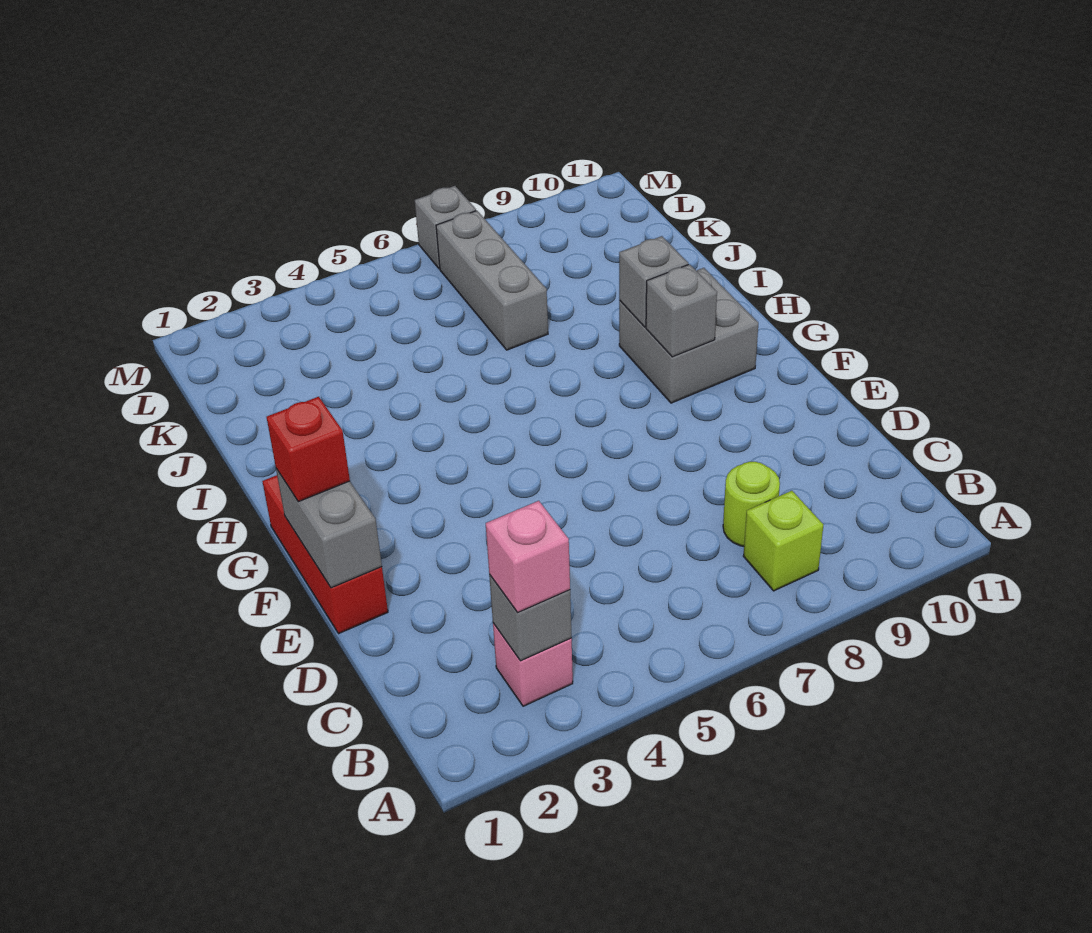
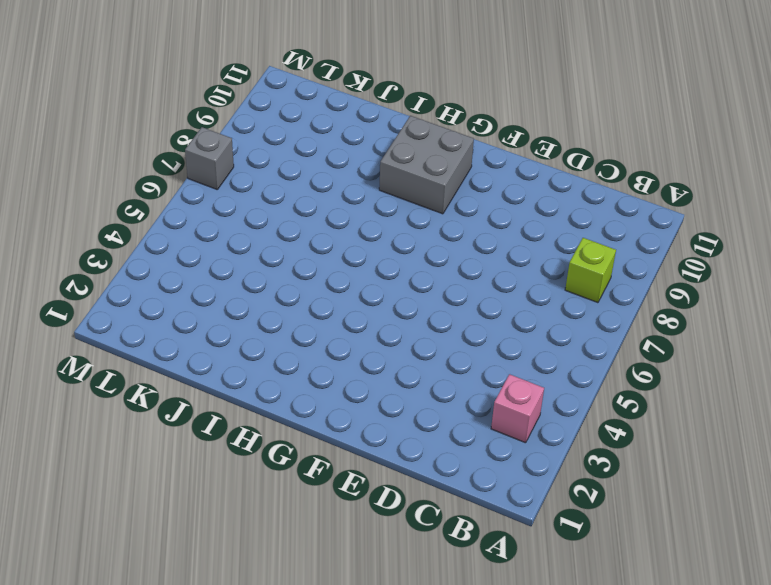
none -> lime round brick C8 level 1
none -> red brick E1:G1 level 1
none -> grey brick J7:L7 level 1

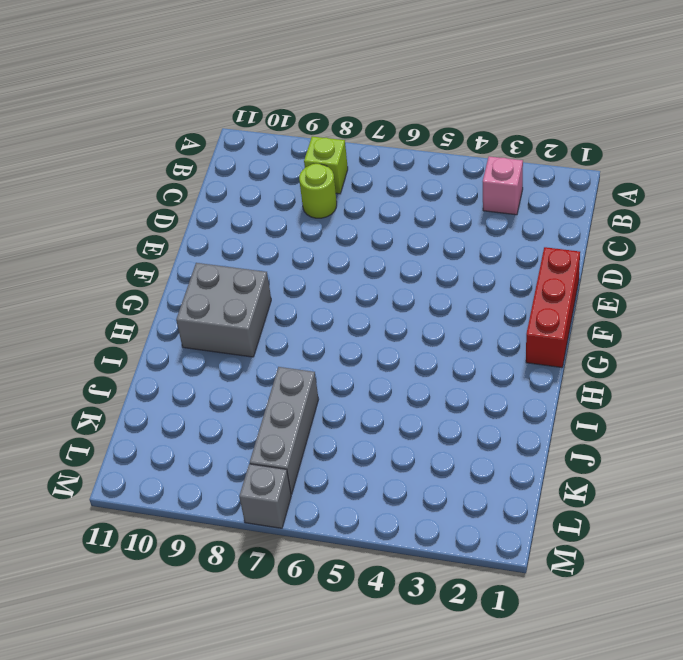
none -> grey brick B3 level 2
none -> grey brick E1:F1 level 2
none -> grey brick G9 level 2

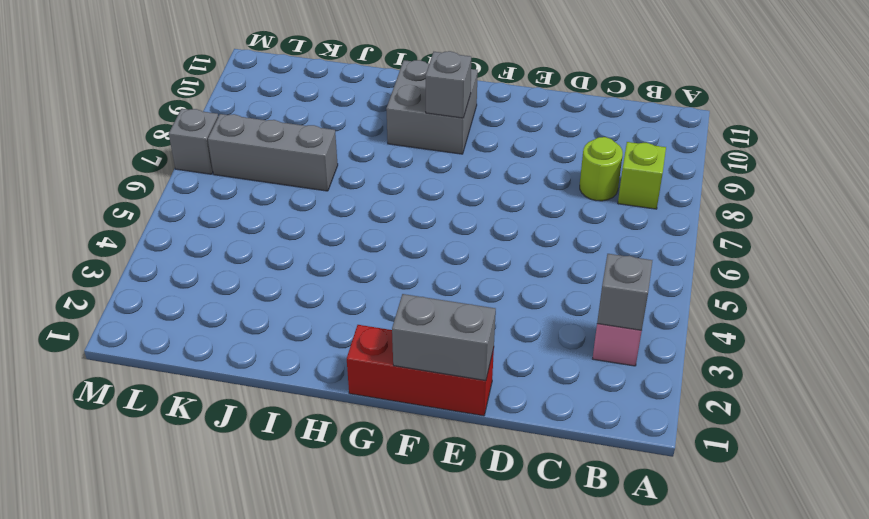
none -> grey brick H9 level 2
none -> pink brick B3 level 3
none -> red brick F1 level 3

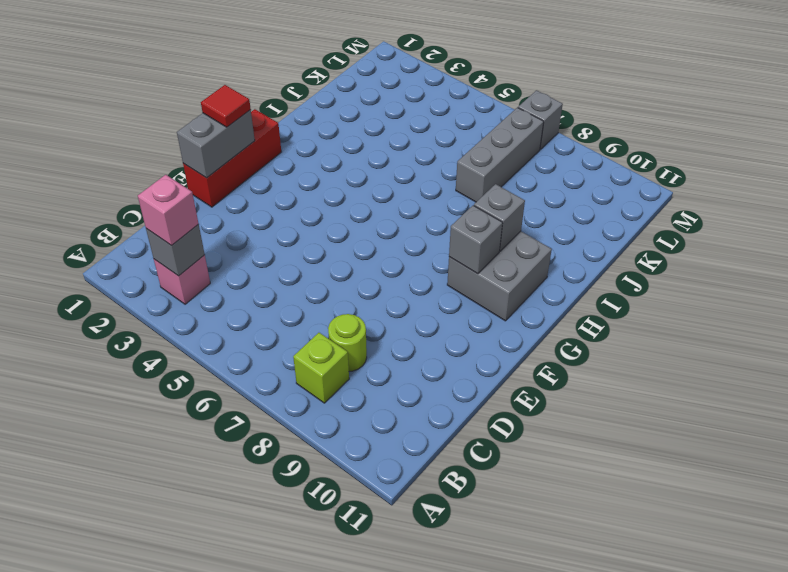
red tile F1 level 3 -> red brick F1 level 3

